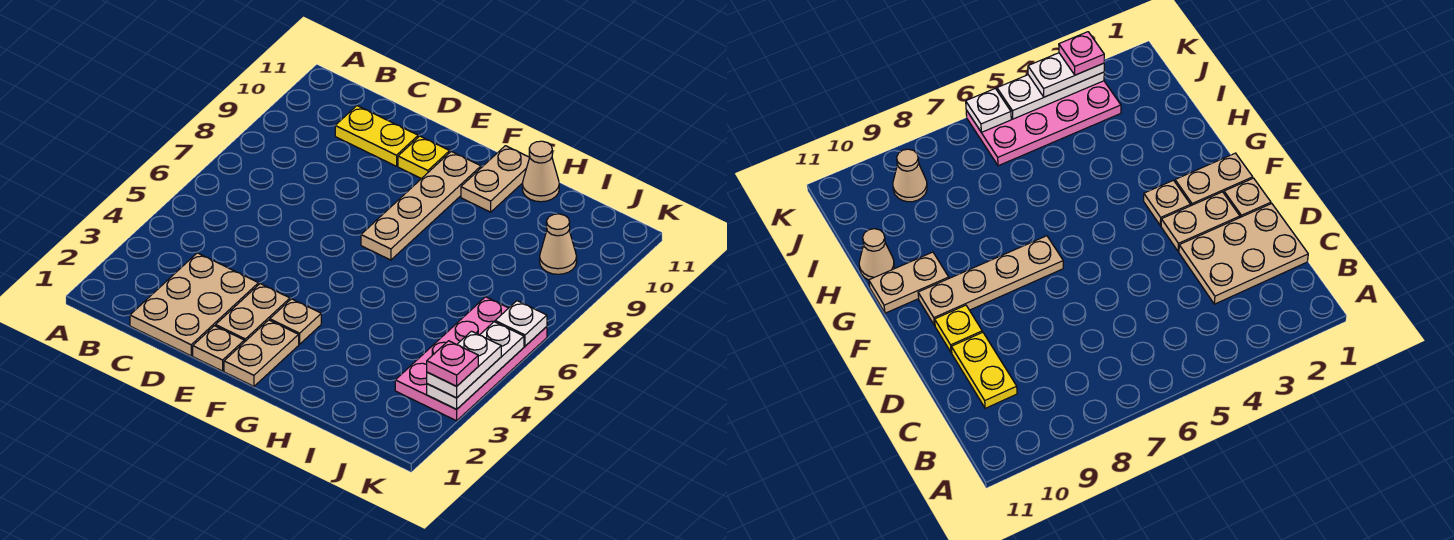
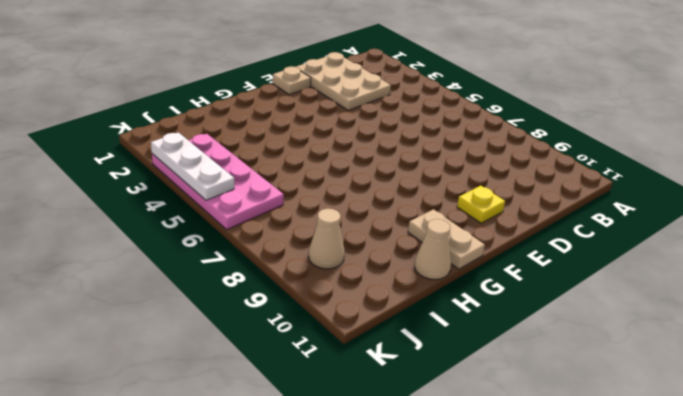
none -> yellow plate C10:D10 level 1
none -> tan plate E2:E3 level 1
none -> tan plate F1:F2 level 1

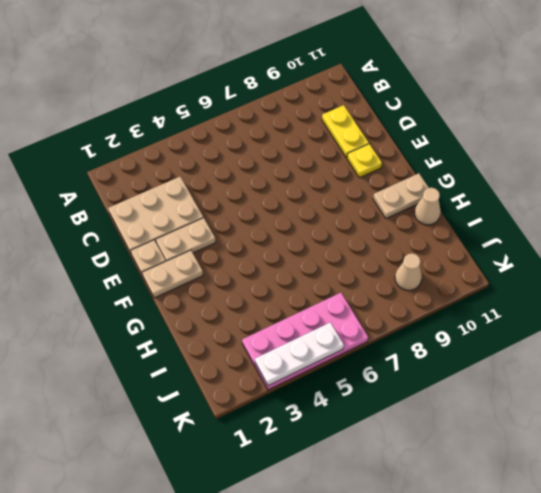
none -> tan plate F3 level 1
none -> tan plate F7:F10 level 1
none -> white plate K6 level 2

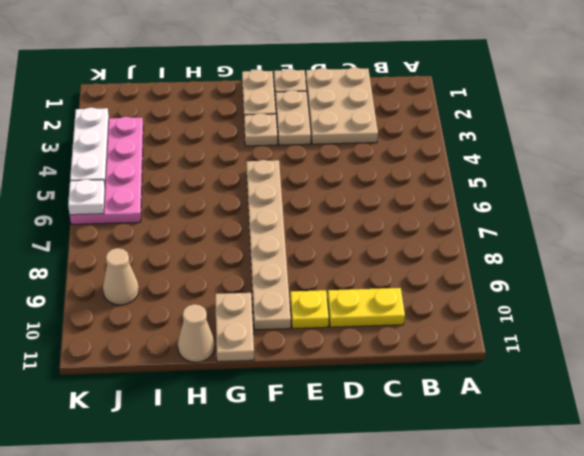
tan plate F5:F10 level 1 -> tan plate F7:F10 level 1
none -> white plate K3:K4 level 3
none -> pink plate K3 level 4

